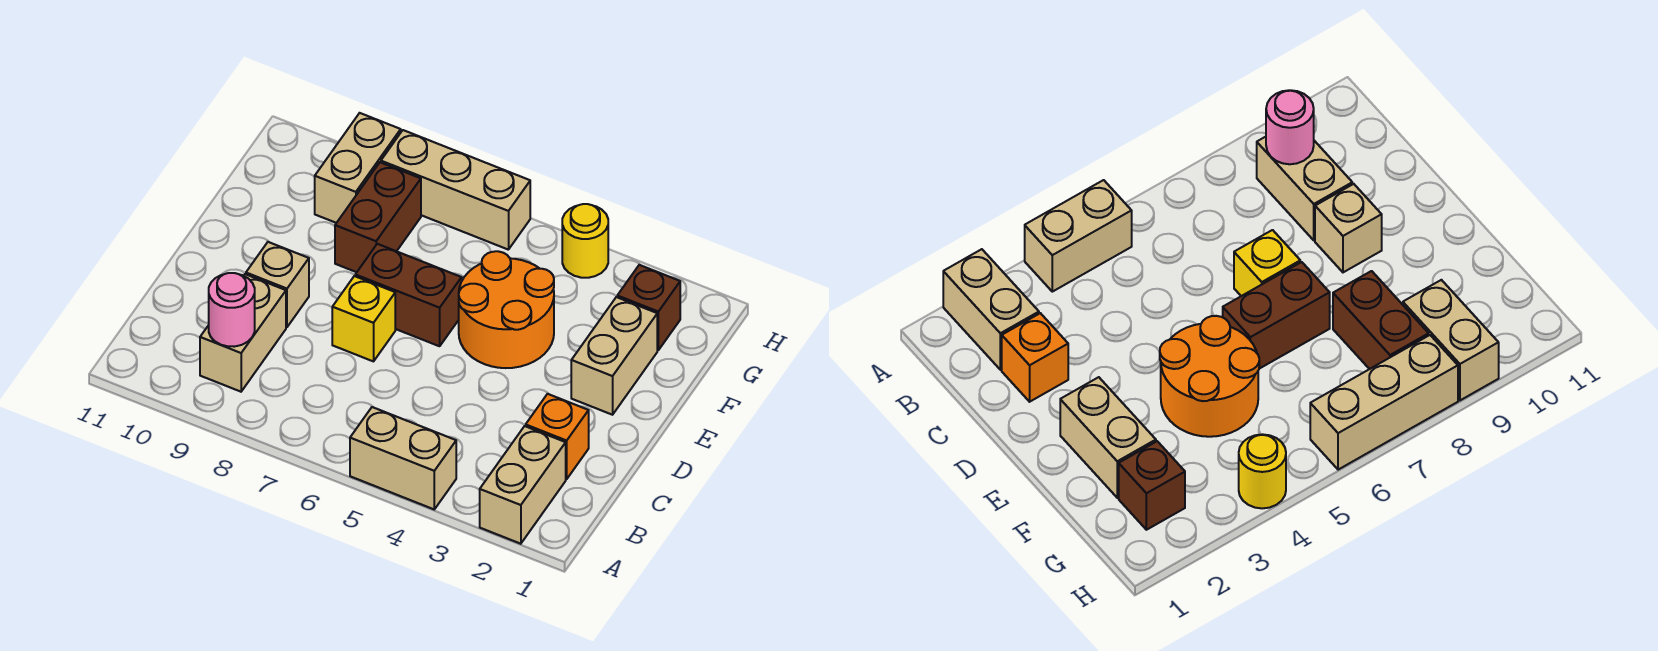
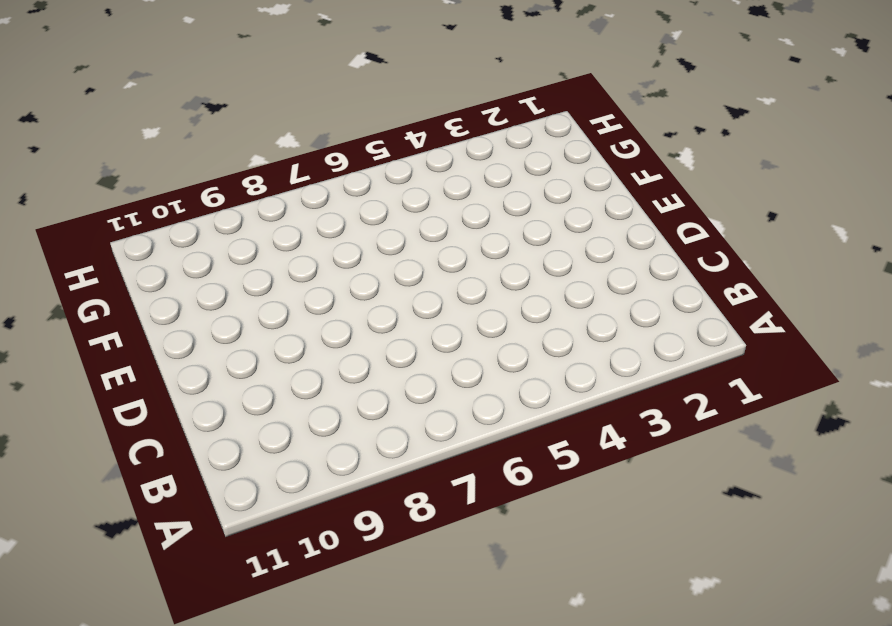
none -> tan brick A2:B2 level 1
none -> tan brick A4:A5 level 1
none -> tan brick B9:C9 level 1

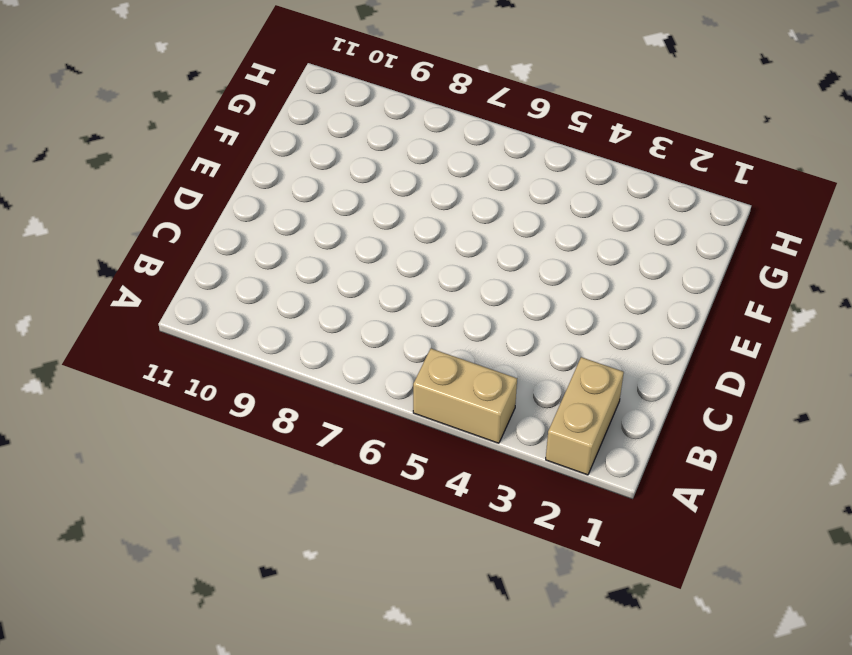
none -> tan brick B9:C9 level 1
none -> orange brick C2 level 1
none -> yellow brick D7 level 1

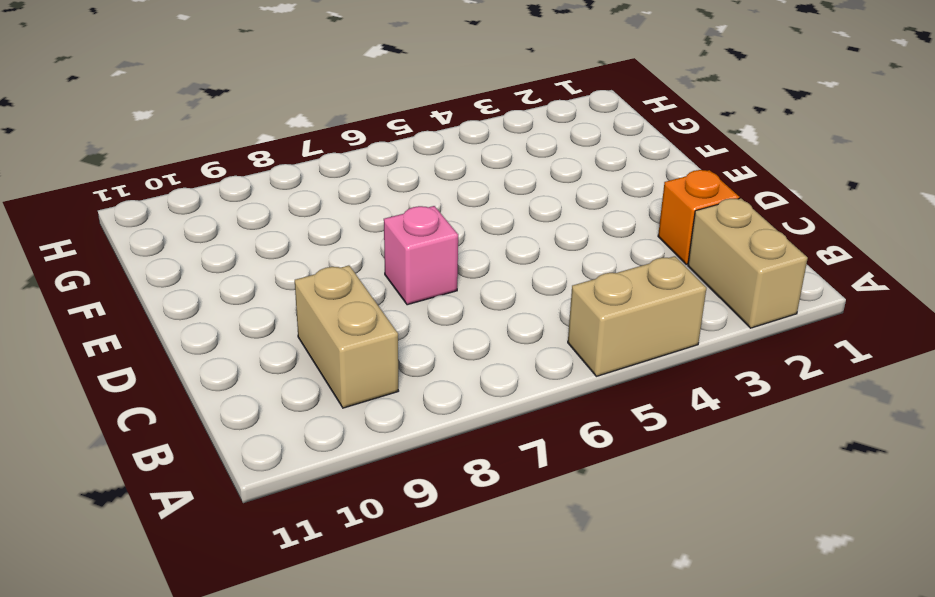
pink brick D7 level 1 -> yellow brick D7 level 1
none -> tan brick D9 level 1
none -> tan brick E2:F2 level 1
none -> orange round brick E4:F5 level 1

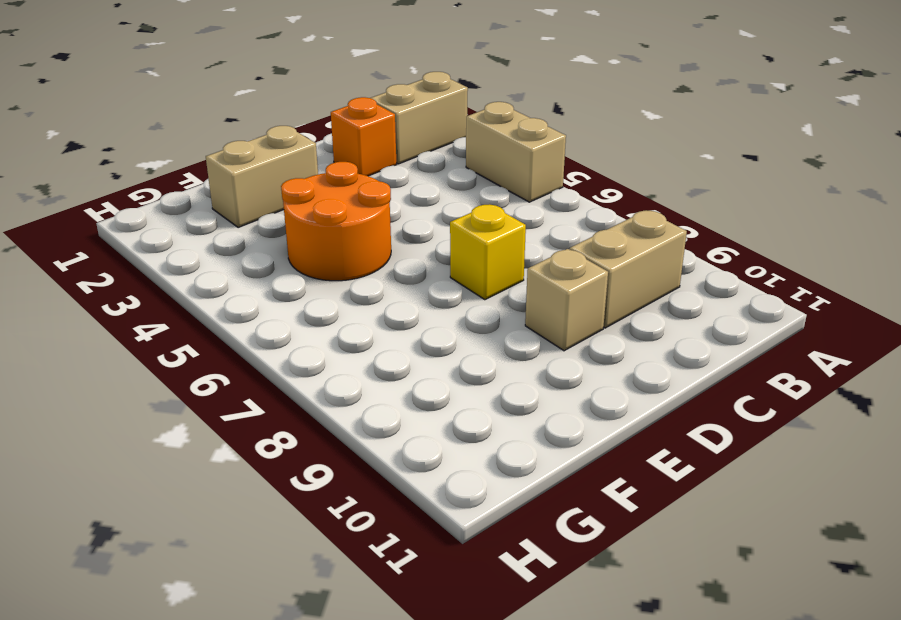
none -> brown brick E6:E7 level 1
none -> brown brick F8:G8 level 1
none -> brown brick G2 level 1

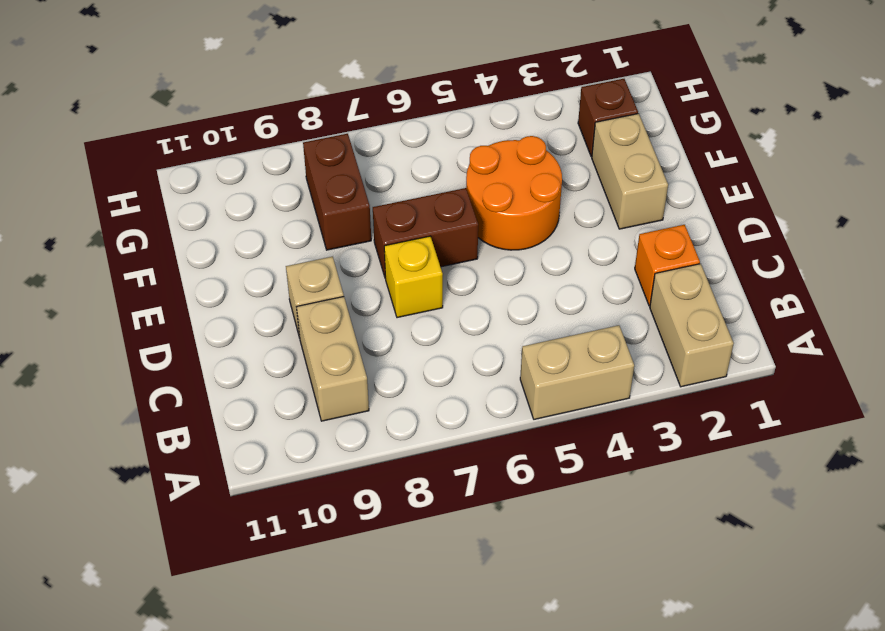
none -> tan brick G9:H9 level 1
none -> yellow round brick H4 level 1
none -> tan brick H6:H8 level 1

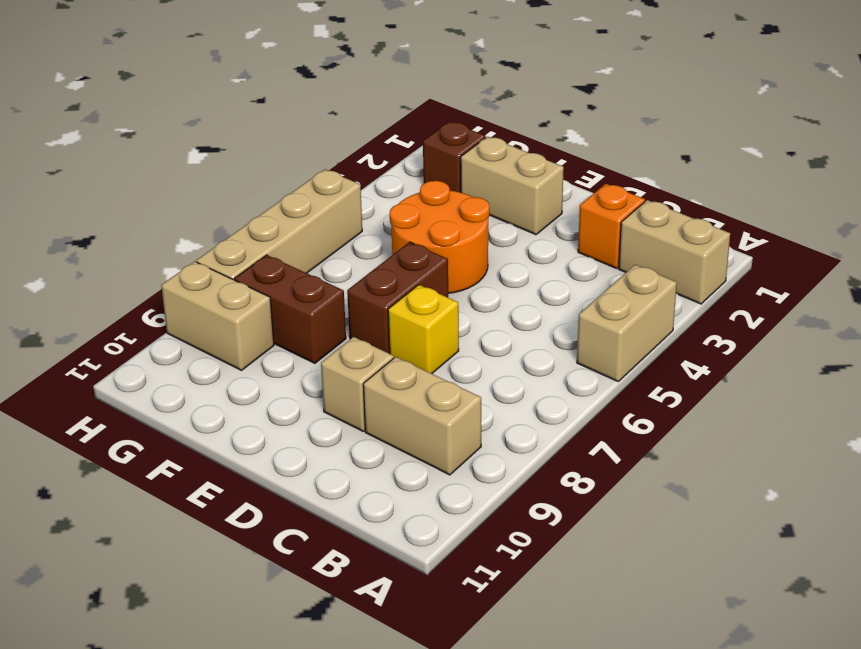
tan brick H5:H8 level 1 -> tan brick H6:H8 level 1
none -> yellow round brick H4 level 1
none -> pink round brick B9 level 2

